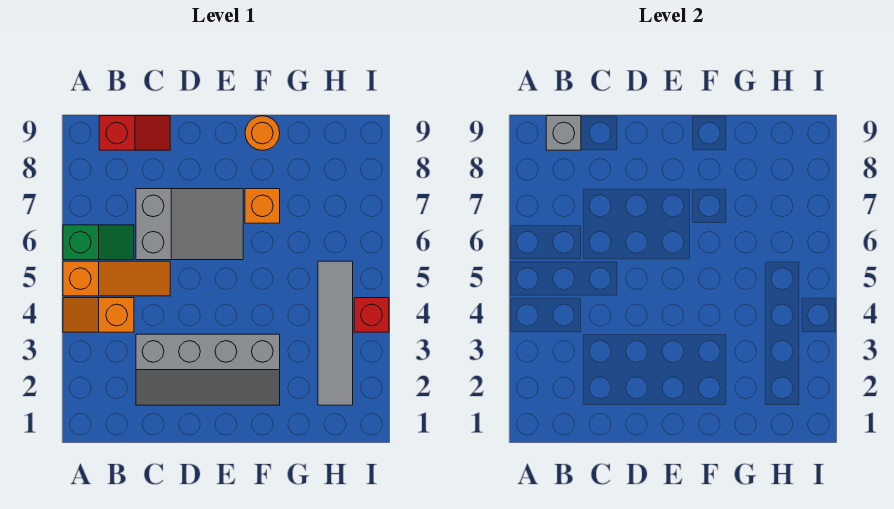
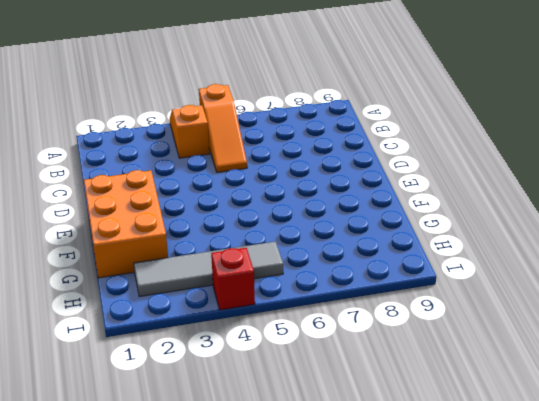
orange brick E1:G2 level 1 -> grey slope C2:F3 level 1 top 3
none -> green slope A6:B6 level 1 top A
none -> red slope B9:C9 level 1 top B

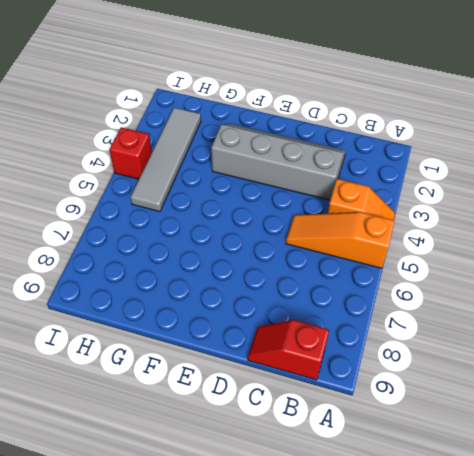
none -> green slope A6:B6 level 1 top A
none -> grey slope C6:E7 level 1 top C

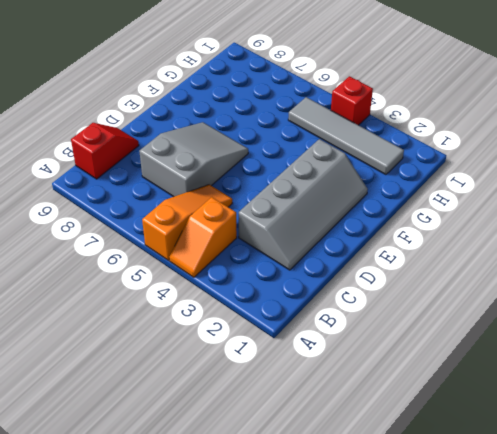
none -> green slope A6:B6 level 1 top A
none -> orange brick F7 level 1

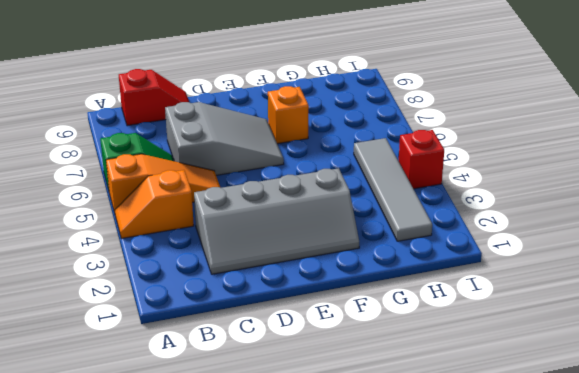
none -> orange round brick F9 level 1
none -> grey brick B9 level 2

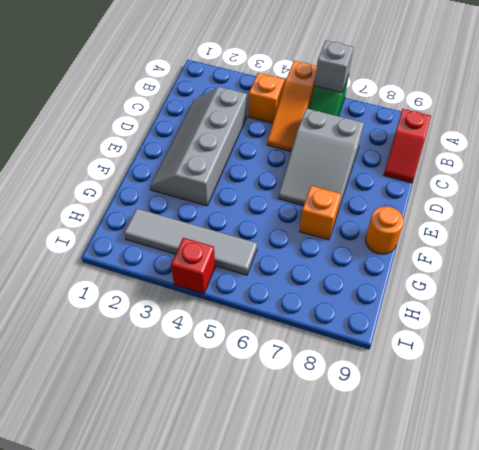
grey brick A6 level 2 -> grey brick B9 level 2

